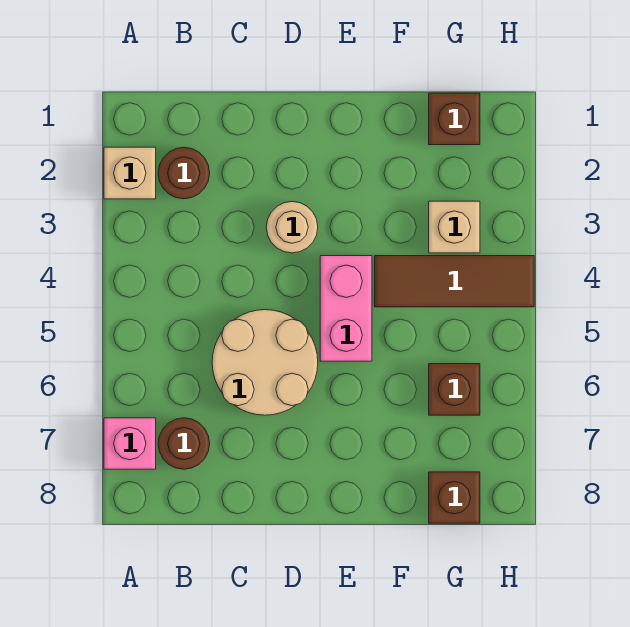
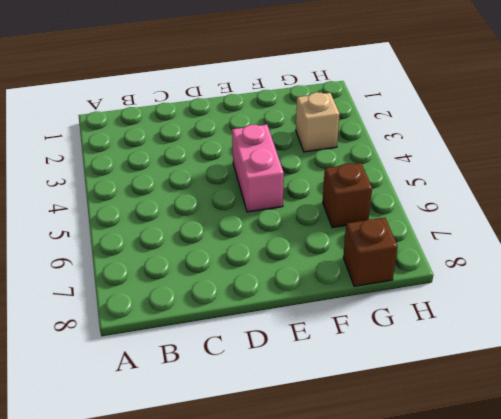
none -> tan brick A2 level 1
none -> pink brick A7 level 1
none -> brown round brick B2 level 1

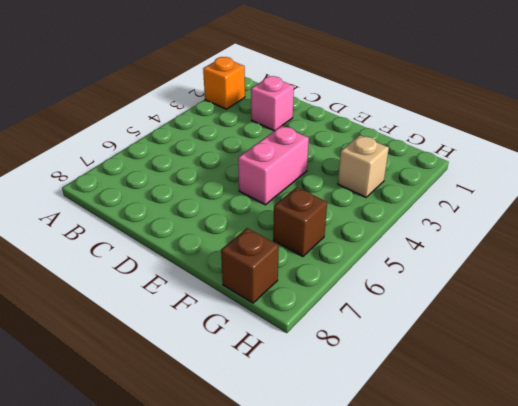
orange brick A2 level 1 -> tan brick A2 level 1
pink brick C2 level 1 -> pink brick A7 level 1
none -> brown round brick B2 level 1
none -> brown round brick B7 level 1
none -> tan round brick C5:D6 level 1

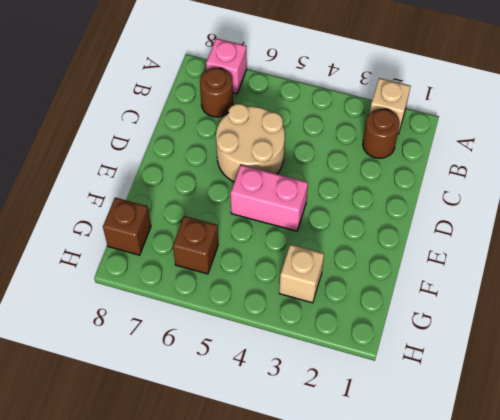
none -> tan round brick D3 level 1
none -> brown tile F4:H4 level 1
none -> brown brick G1 level 1

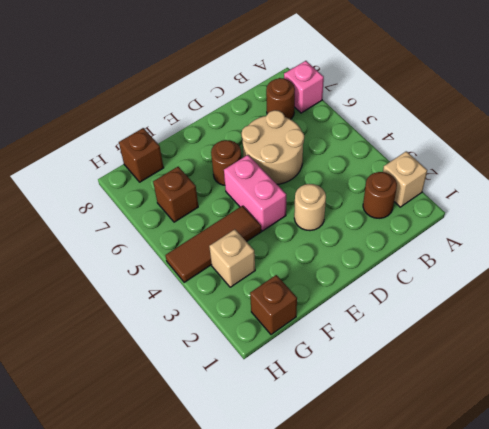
brown round brick E6 level 1 -> none

